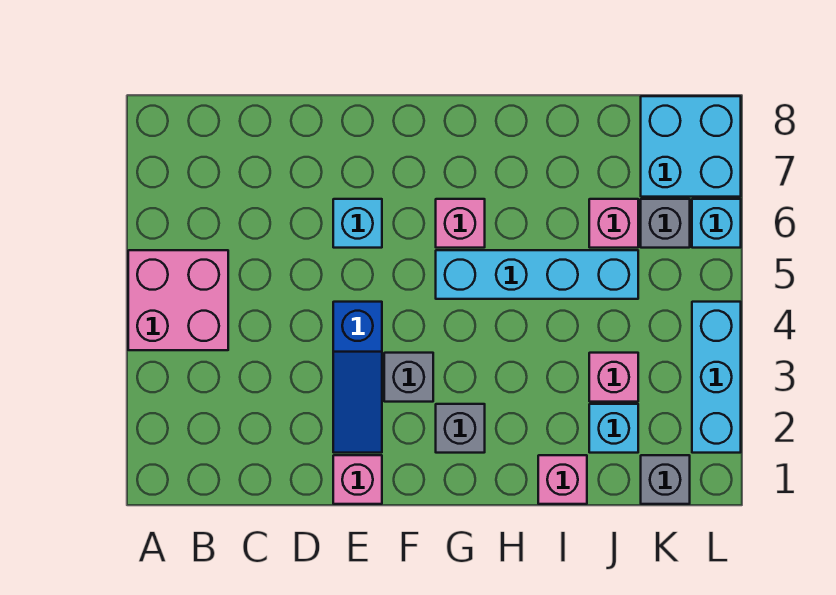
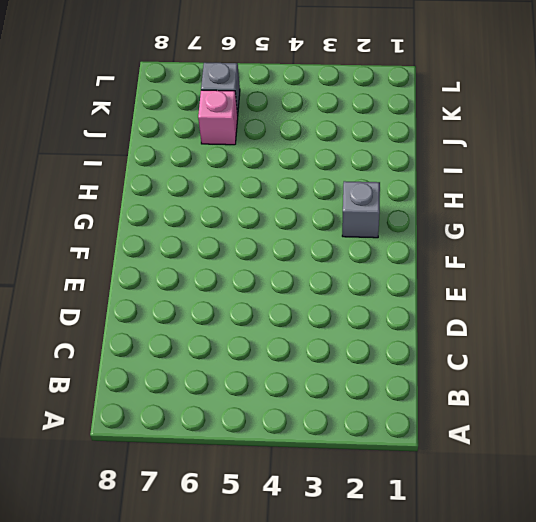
none -> pink brick A4:B5 level 1
none -> pink brick E1 level 1
none -> blue slope E2:E4 level 1 top 4

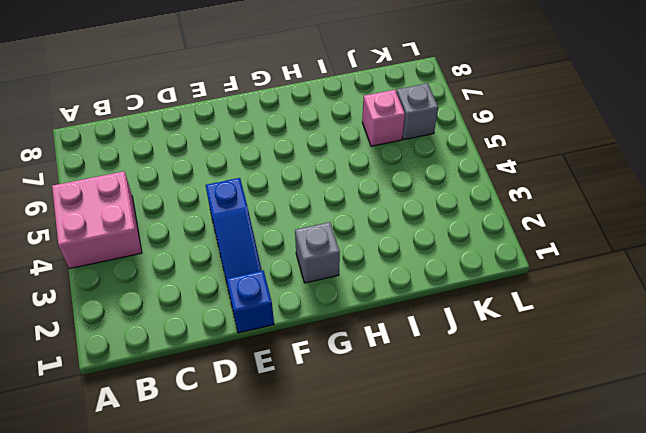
blue brick E1 level 1 -> pink brick E1 level 1
none -> cyan brick E6 level 1
none -> grey brick F3 level 1
none -> cyan brick G5:J5 level 1

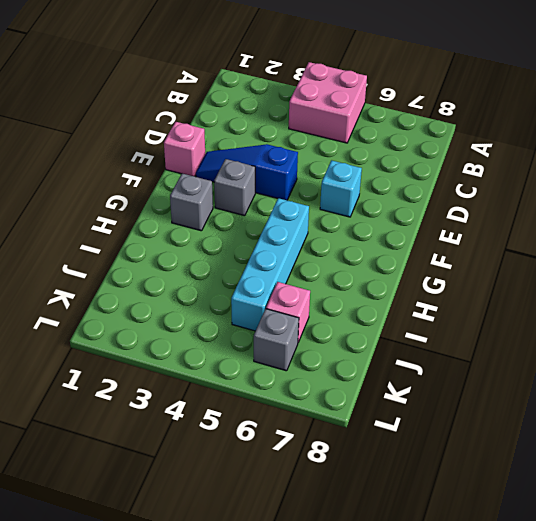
none -> pink brick G6 level 1
none -> pink brick I1 level 1
none -> cyan brick J2 level 1

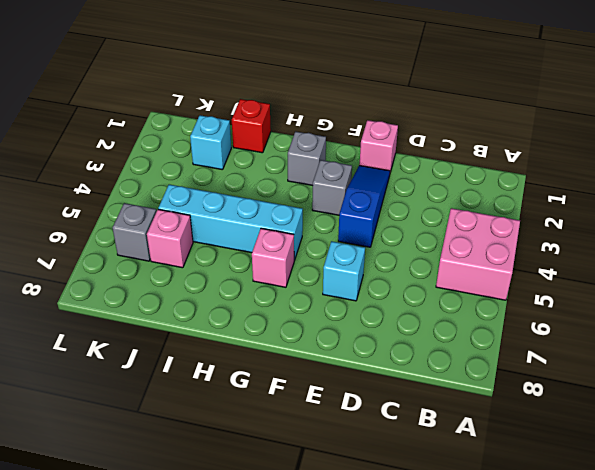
red brick I1 level 1 -> pink brick I1 level 1
none -> pink brick J3 level 1
none -> grey brick K1 level 1
none -> cyan brick K7:L8 level 1

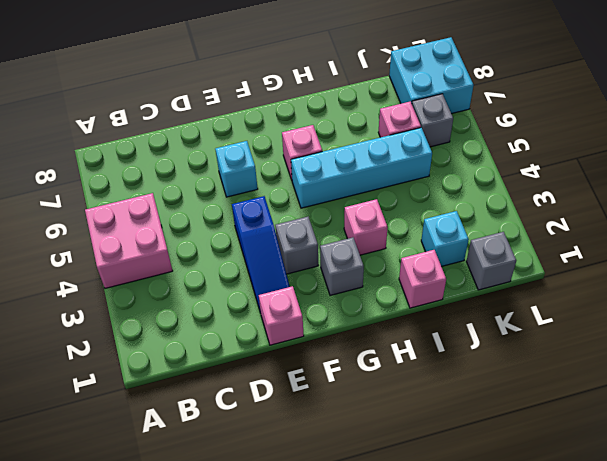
pink brick H3 level 1 -> pink brick J3 level 1
none -> cyan brick L2:L4 level 1
none -> cyan brick L6 level 1

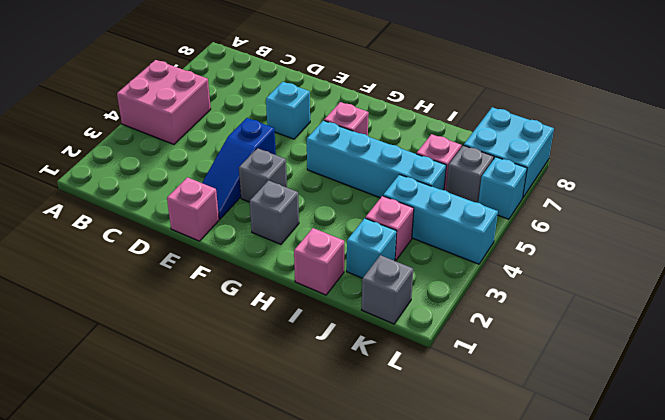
cyan brick J4:L4 level 1 -> cyan brick L2:L4 level 1

